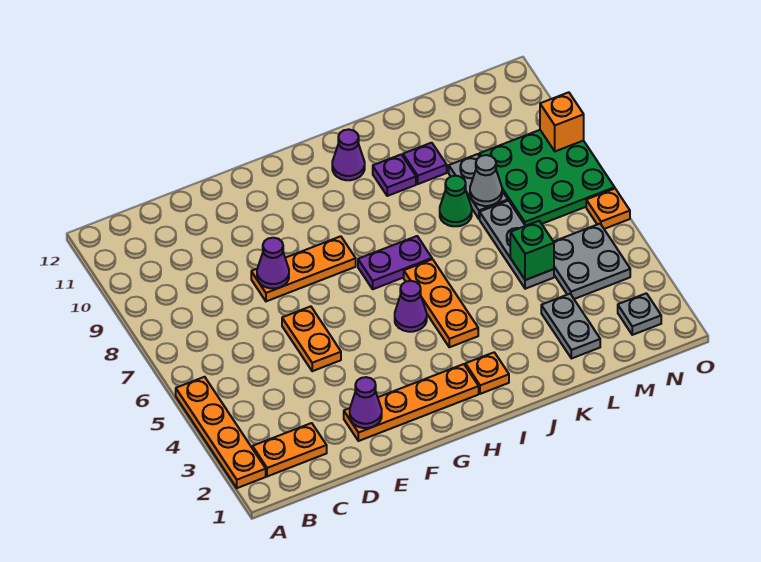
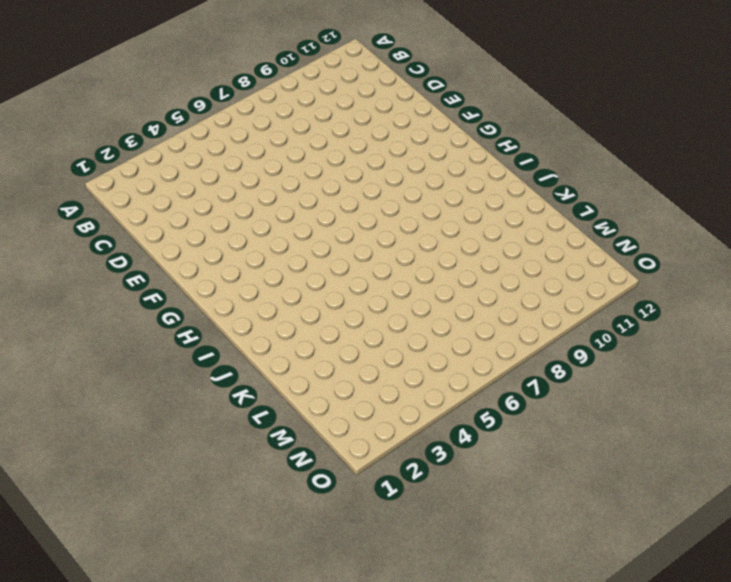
none -> orange plate A2:A5 level 1
none -> orange plate B2:C2 level 1
none -> orange plate E2:H2 level 1

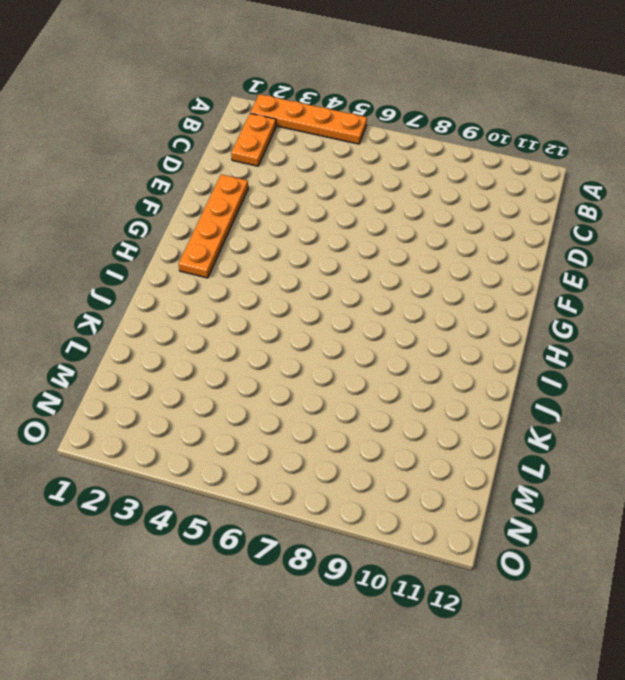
none -> orange plate E5:E6 level 1
none -> orange plate E8:G8 level 1
none -> purple cone H5 level 1

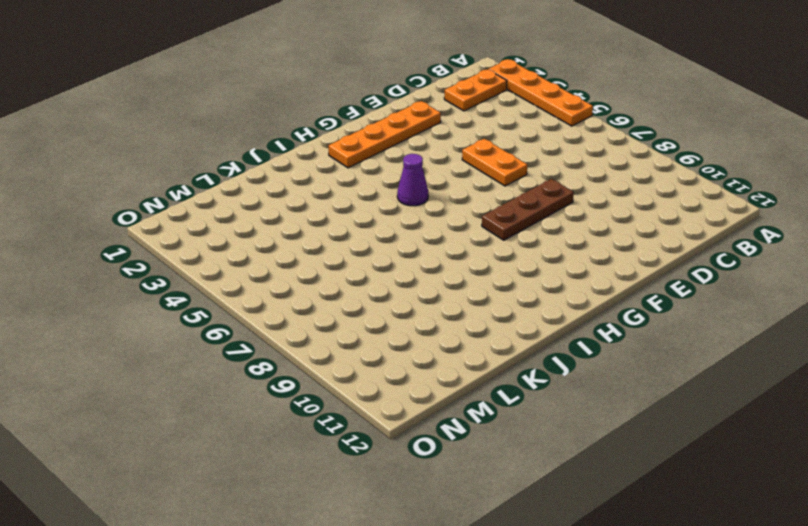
brown plate E8:G8 level 1 -> orange plate E8:G8 level 1
none -> purple plate H7:I7 level 1
none -> orange plate I2 level 1
none -> orange plate I4:I6 level 1

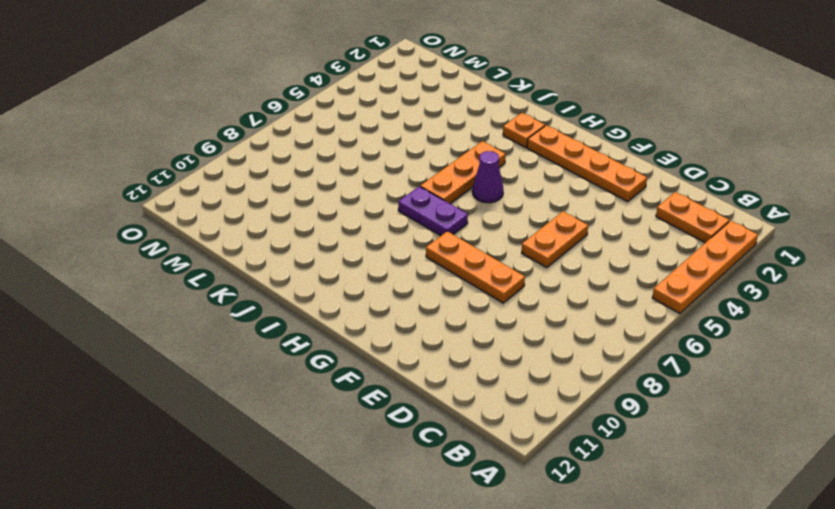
none -> purple cone I11 level 1
none -> purple plate J10 level 1
none -> green cone K8 level 1

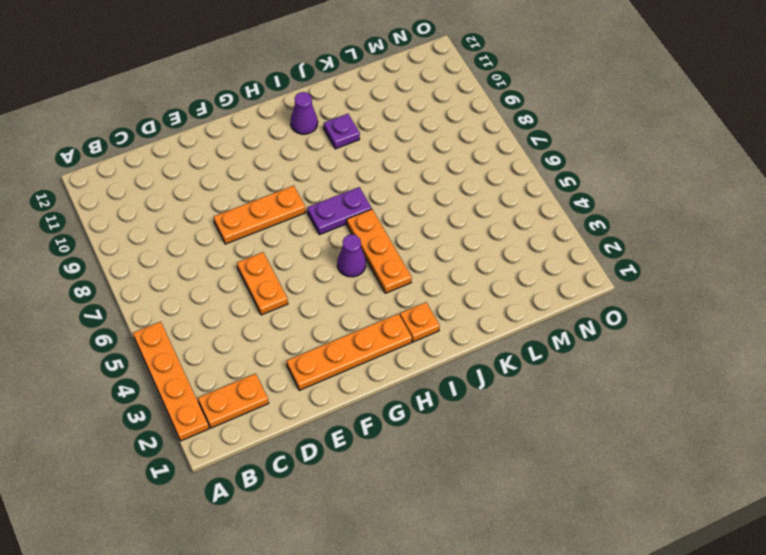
none -> green cone K8 level 1
none -> purple plate K10 level 1
none -> grey plate L2:L3 level 1

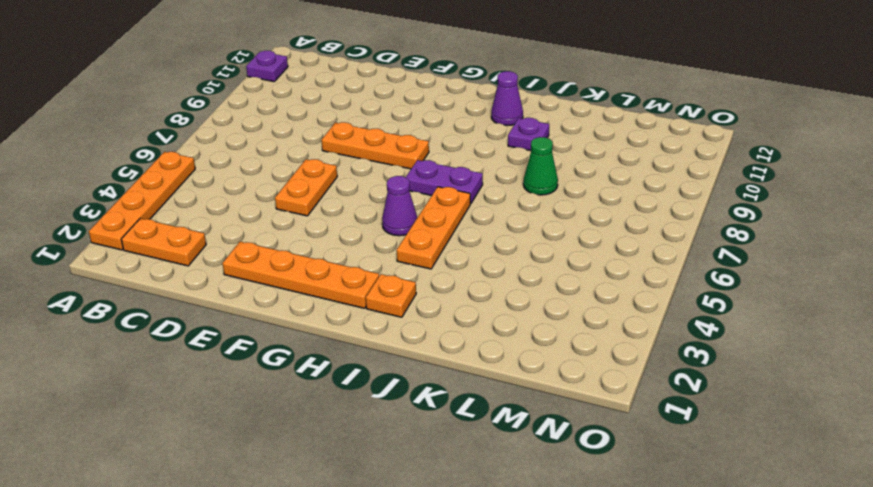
purple plate A11 level 1 -> purple plate K10 level 1
none -> grey plate L2:L3 level 1
none -> grey plate L5:L7 level 1
none -> grey plate L8:L9 level 1

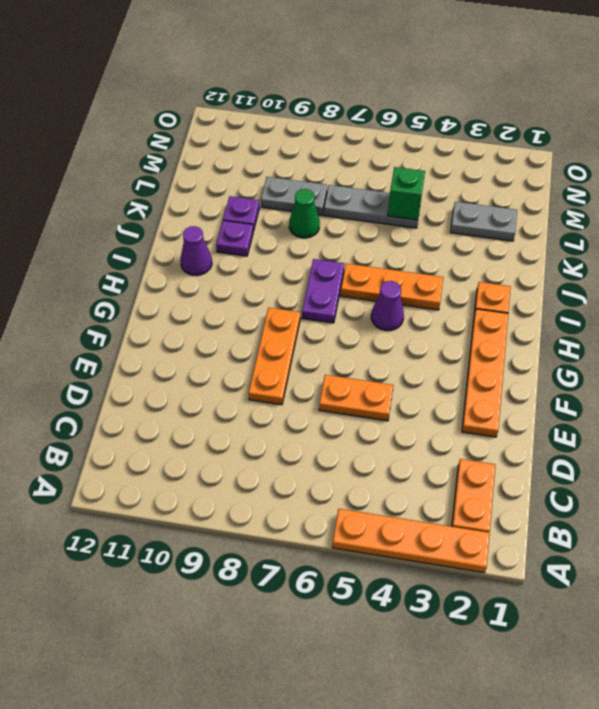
none -> grey plate M4:N5 level 1
none -> green plate M7:O9 level 1
none -> grey plate N2 level 1

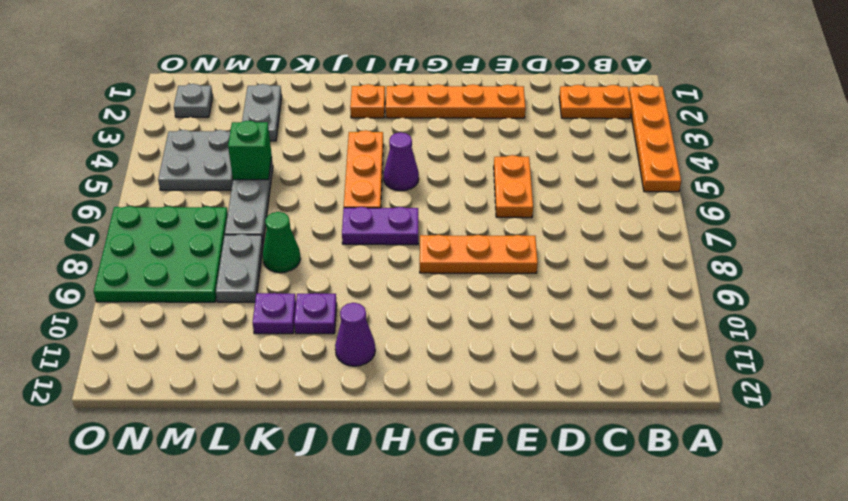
none -> orange plate O6 level 1
none -> purple cone E2 level 2
none -> purple cone E8 level 2

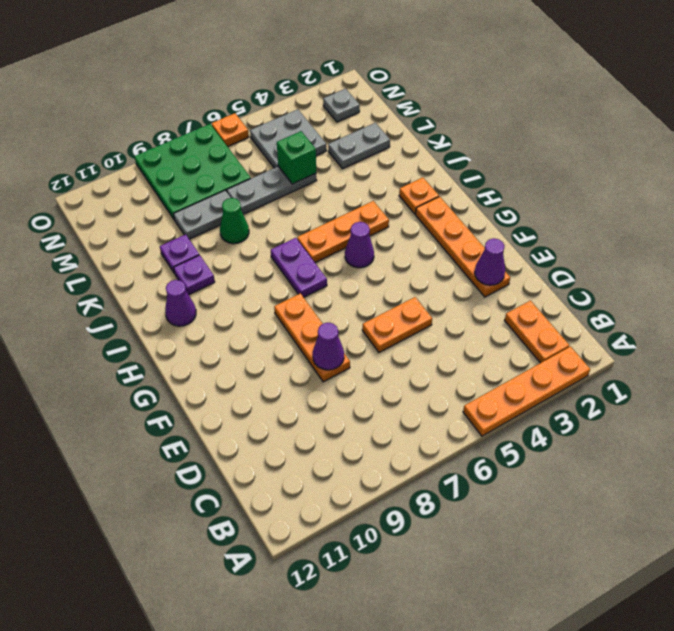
none -> grey cone L8 level 2
none -> orange brick O9 level 2

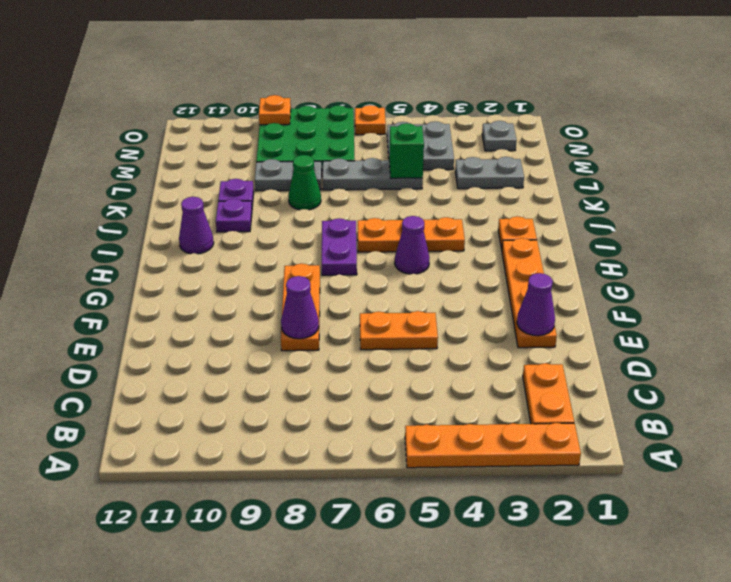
orange plate O9 level 2 -> orange brick O9 level 2
none -> grey cone L8 level 2

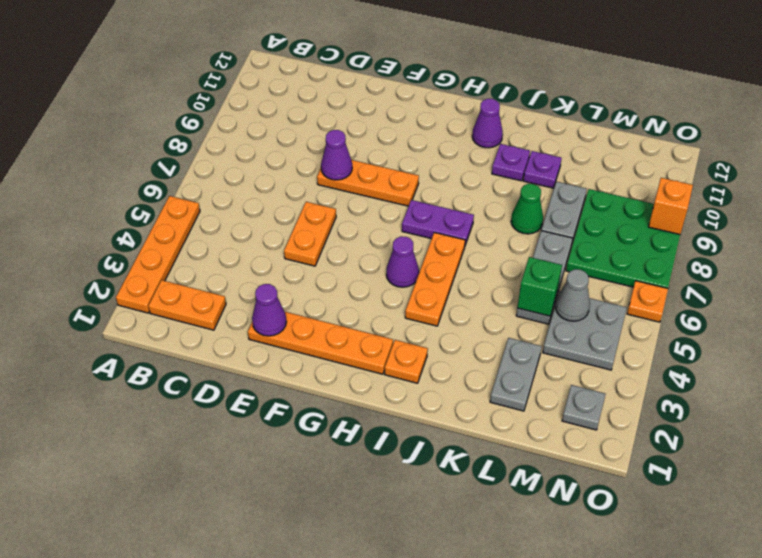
grey cone M5 level 2 -> grey cone L8 level 2

